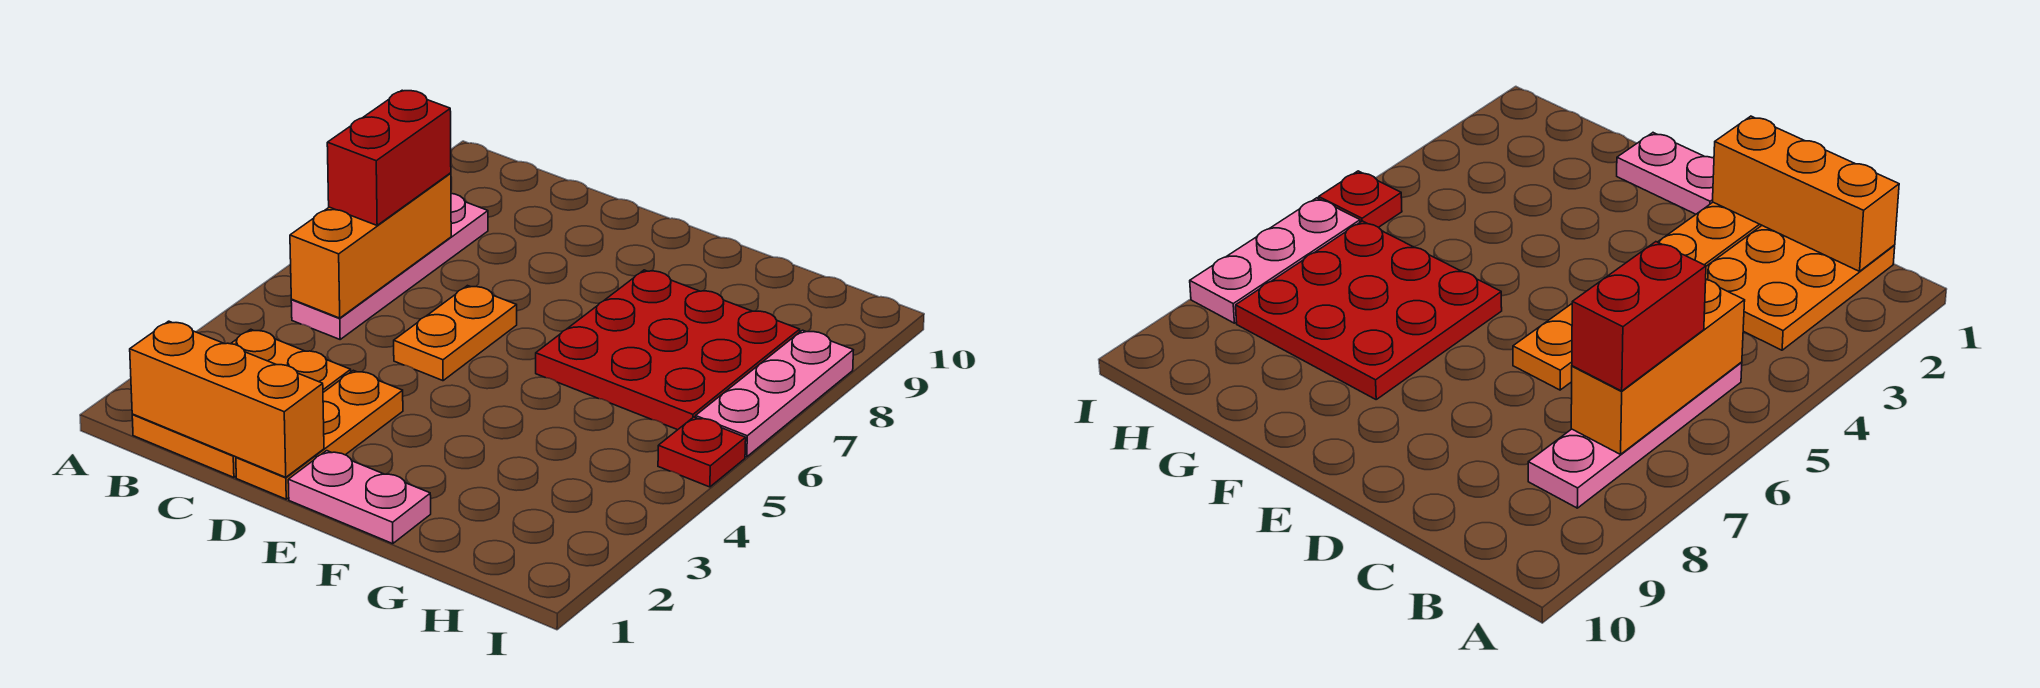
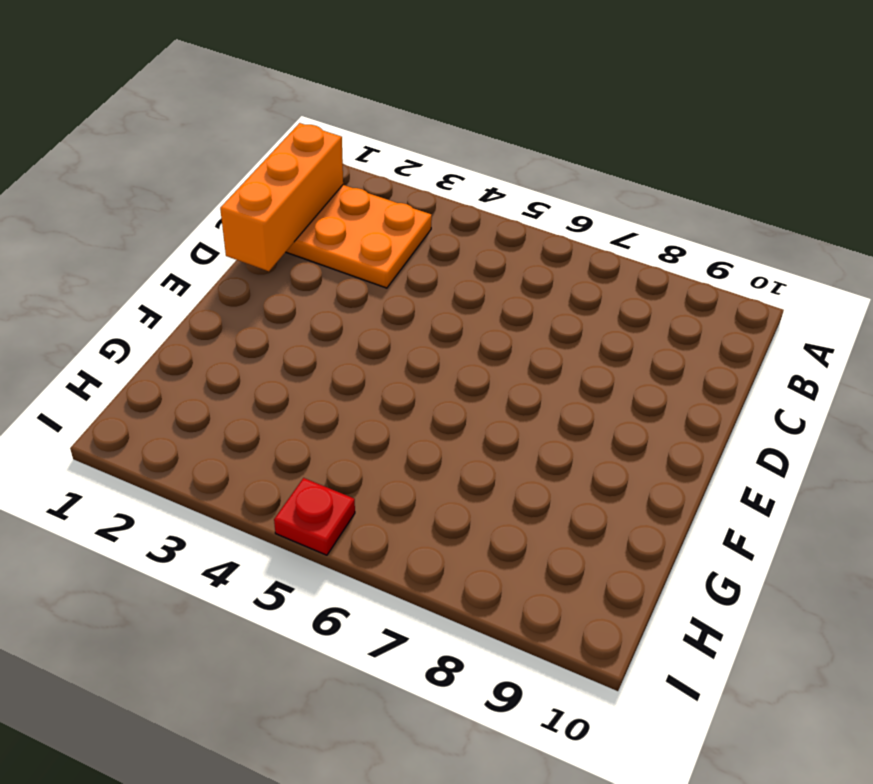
none -> pink plate B5:B8 level 1
none -> orange plate D1:D3 level 1

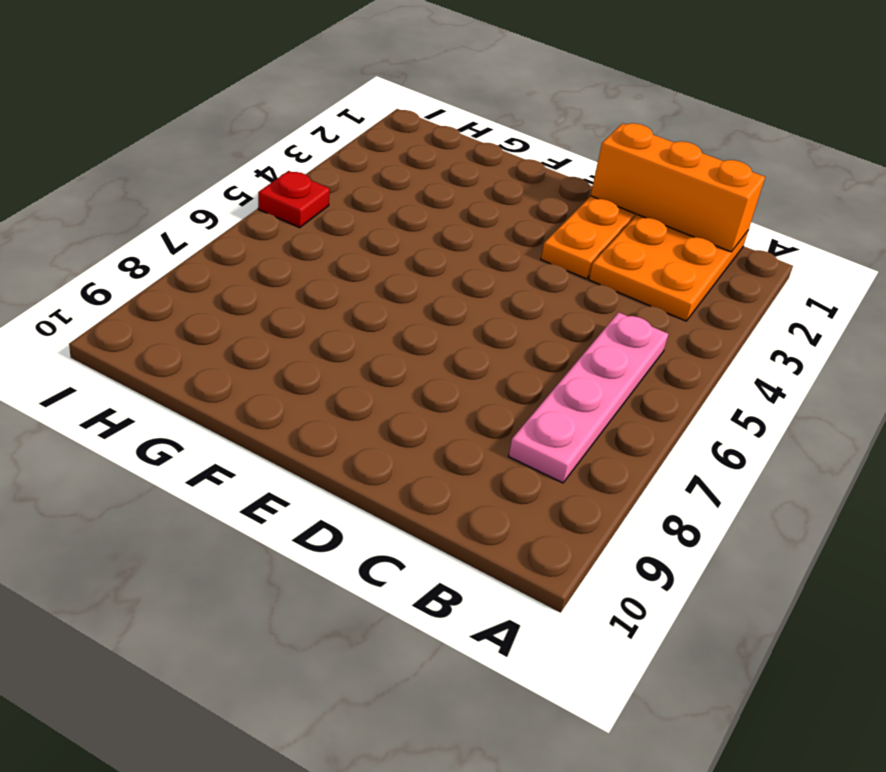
none -> orange plate D5:D6 level 1
none -> pink plate E1:F1 level 1

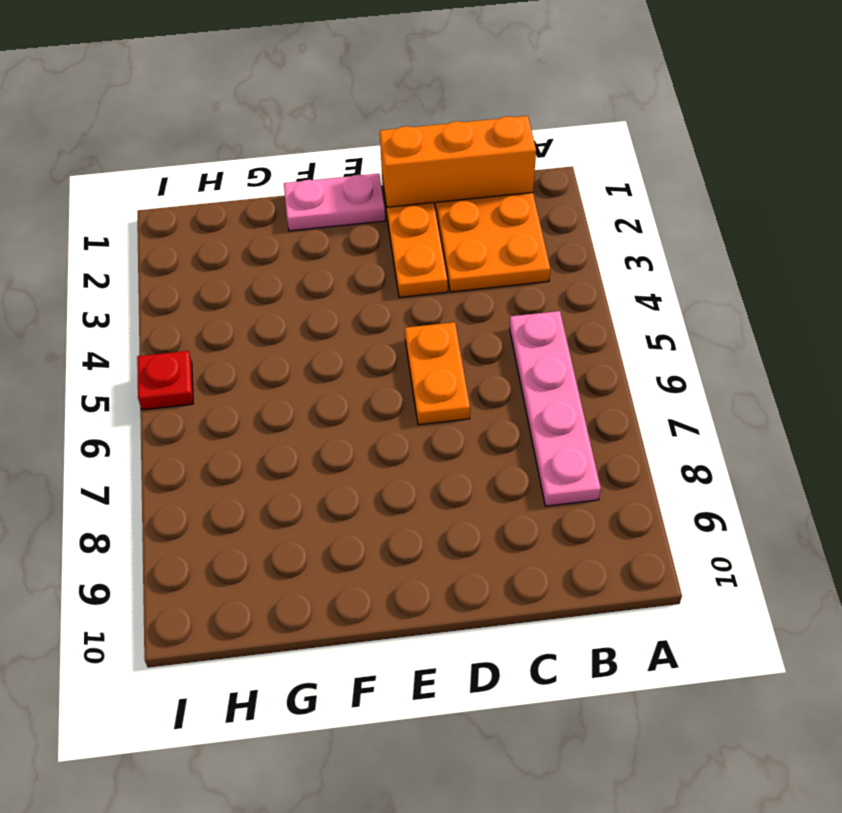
none -> red plate F6:H8 level 1
none -> pink plate I6:I8 level 1

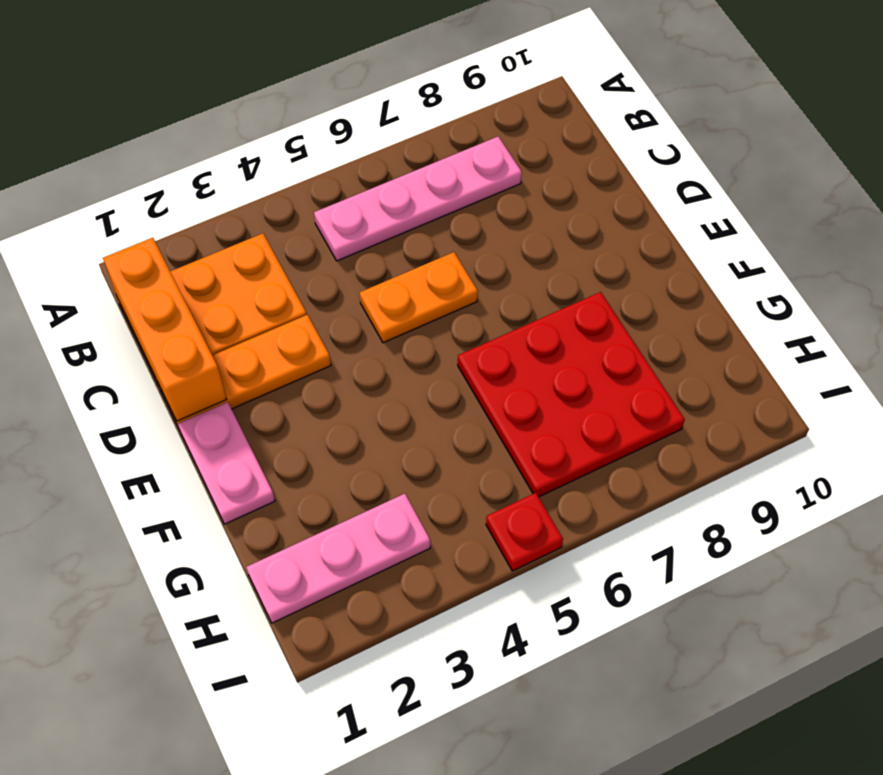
pink plate H1:H3 level 1 -> pink plate I6:I8 level 1
none -> orange brick B5:B7 level 2
none -> red brick B6:B7 level 3

